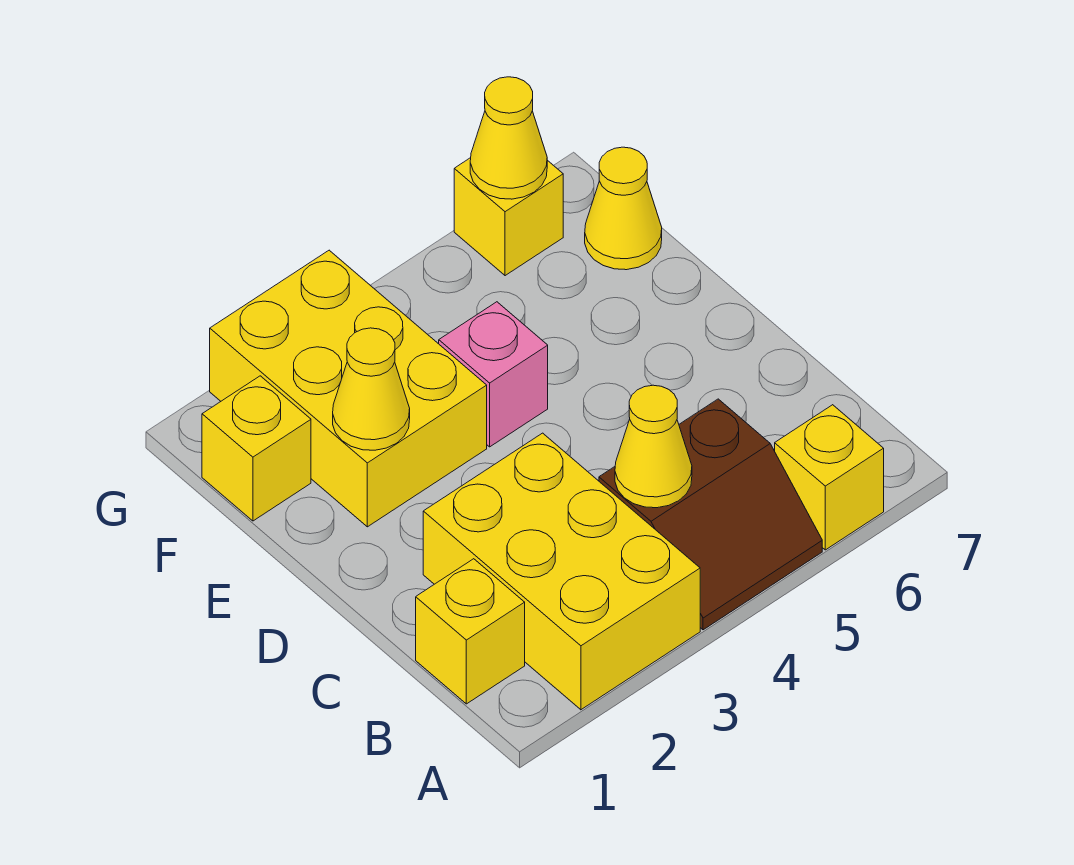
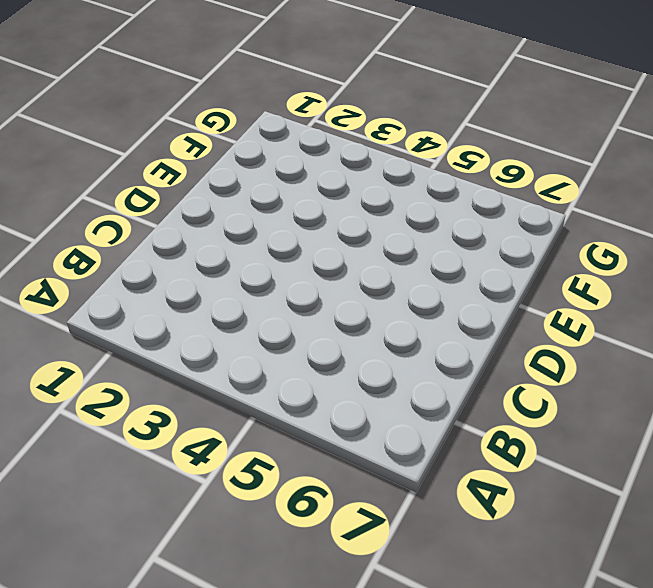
none -> yellow brick A2:C3 level 1
none -> brown slope A4:B5 level 1 top B
none -> yellow brick A6 level 1

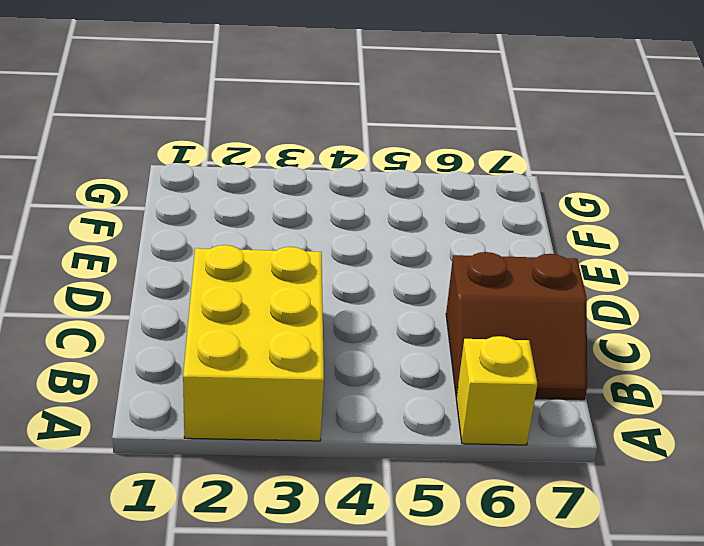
brown slope B6:C7 level 1 top C -> brown slope A4:B5 level 1 top B
none -> yellow brick B1 level 1
none -> yellow brick E2:G3 level 1
none -> pink brick E4 level 1

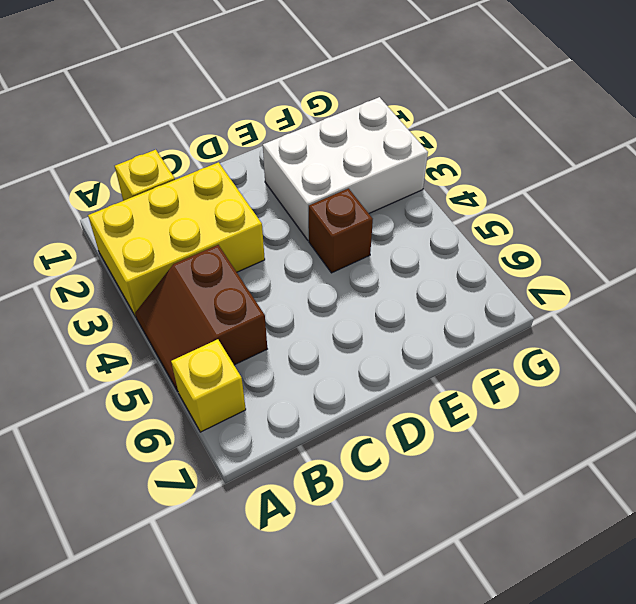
white brick E2:G3 level 1 -> yellow brick E2:G3 level 1
brown brick E4 level 1 -> pink brick E4 level 1
none -> yellow brick F1 level 1
none -> yellow cone F7 level 1
none -> yellow brick G6 level 1

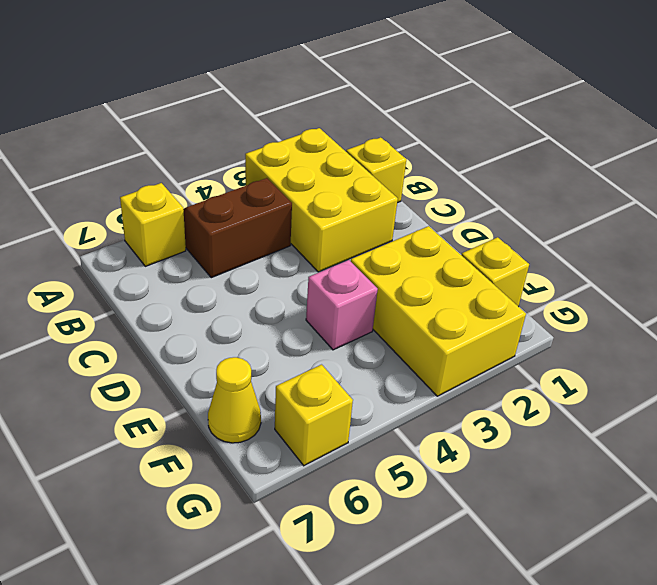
none -> yellow cone B4 level 2
none -> yellow cone E2 level 2
none -> yellow cone G6 level 2

